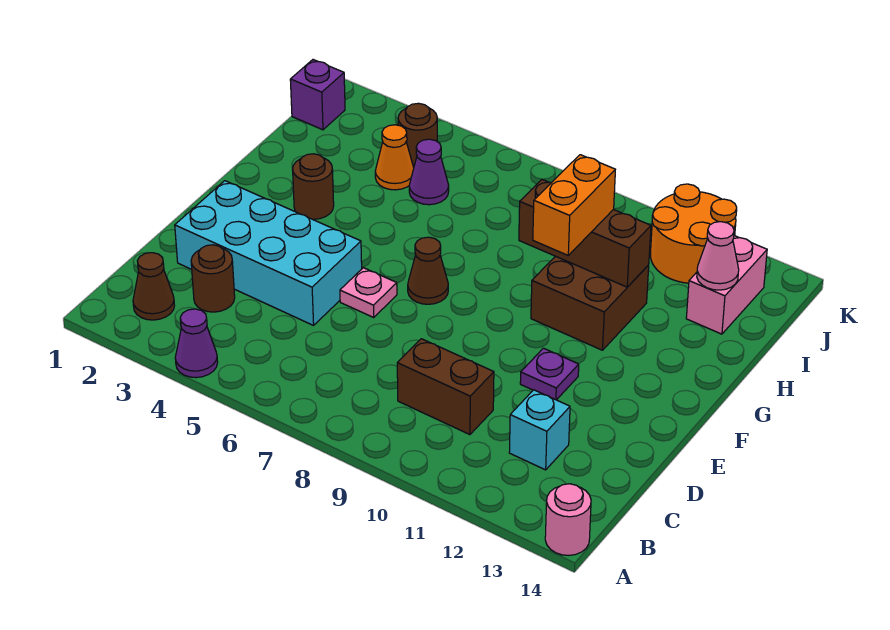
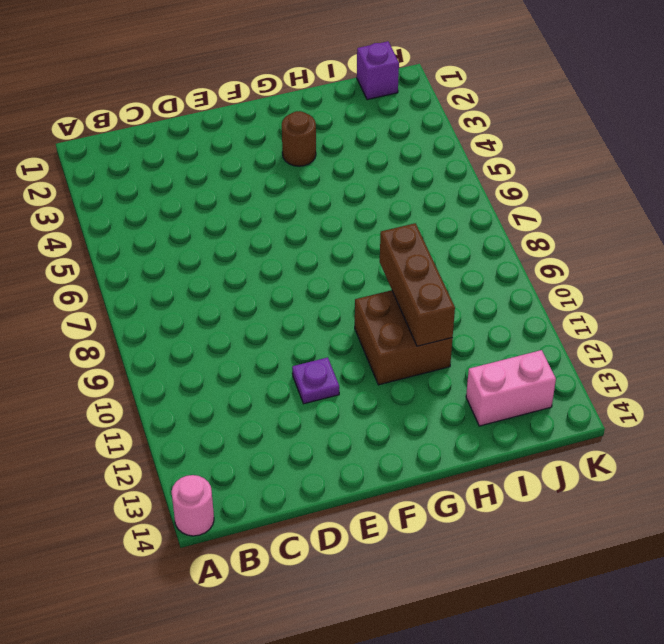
none -> purple cone A4 level 1
none -> brown cone B2 level 1
none -> brown round brick C3 level 1

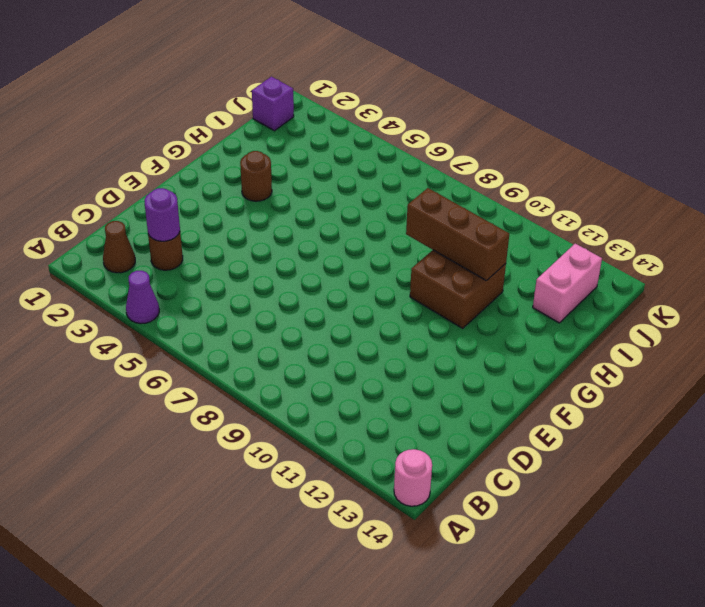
purple round brick C3 level 2 -> none
none -> brown brick C9:C10 level 1
none -> cyan brick C12 level 1
none -> cyan brick D2:E5 level 1

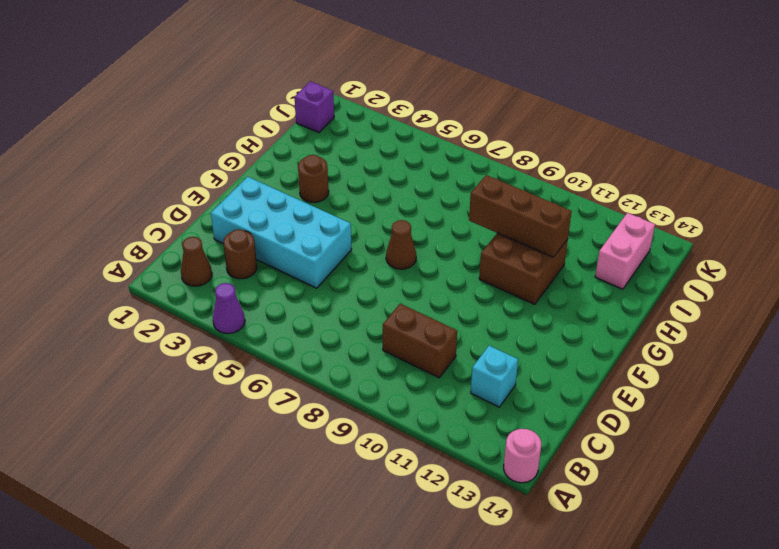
none -> pink plate E6 level 1
none -> purple plate E11 level 1
none -> orange cone I4 level 1

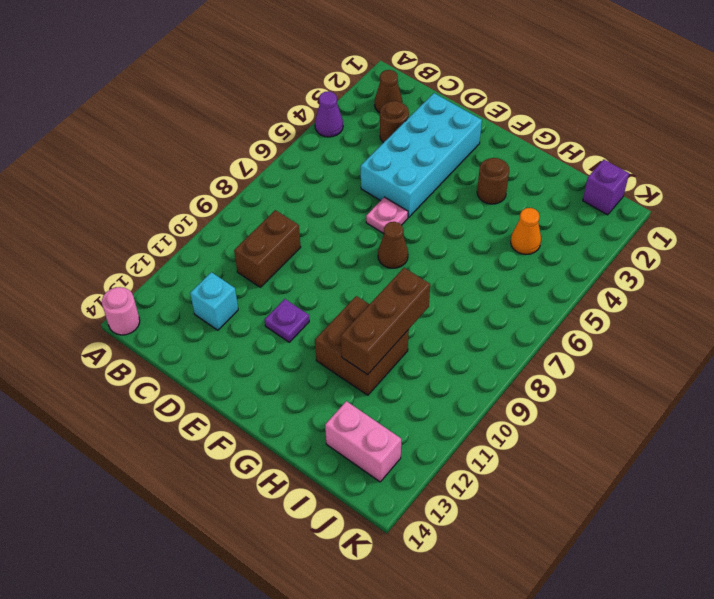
none -> purple cone I5 level 1
none -> brown round brick J4 level 1
none -> orange round brick J11:K12 level 1

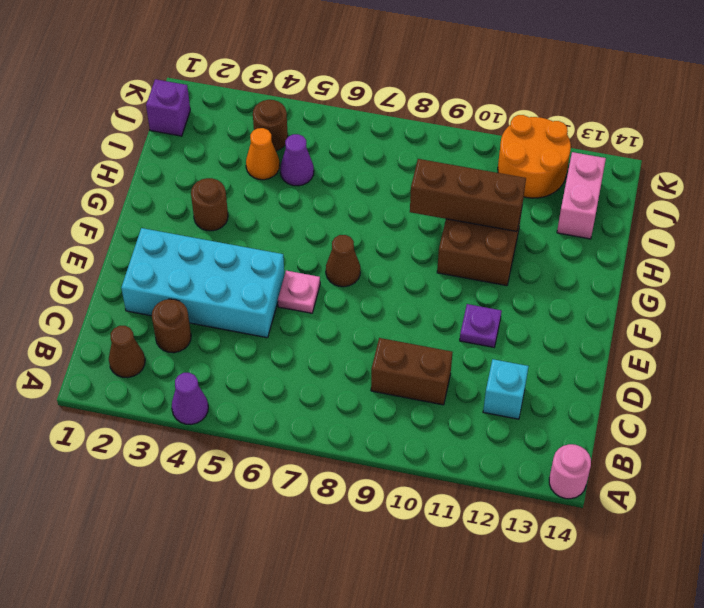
none -> pink cone I13 level 2
none -> orange brick G10:H10 level 3

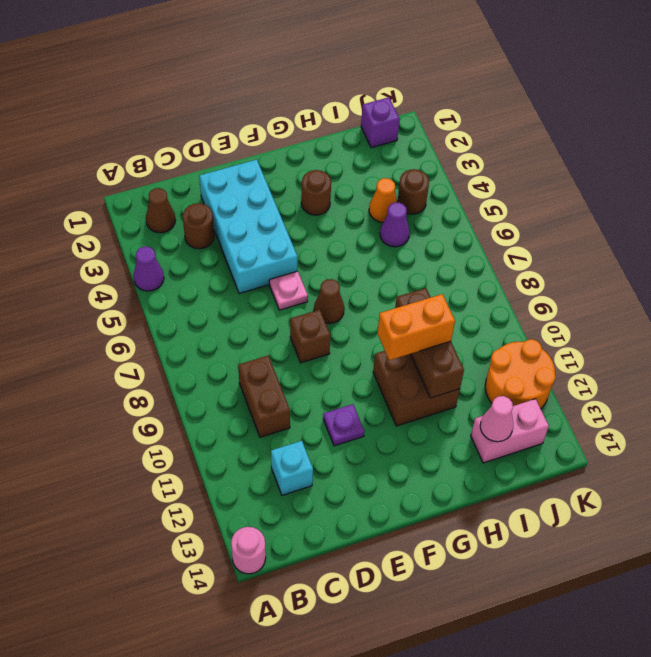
brown brick E8 level 1 -> none

